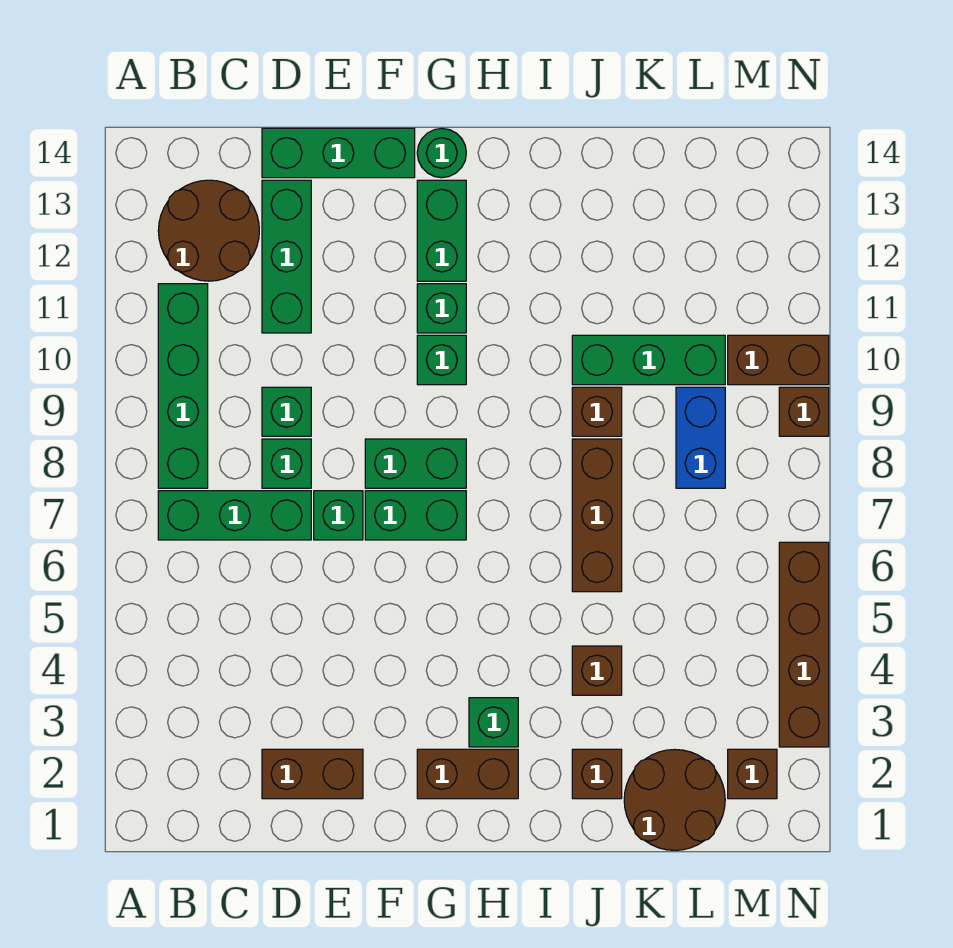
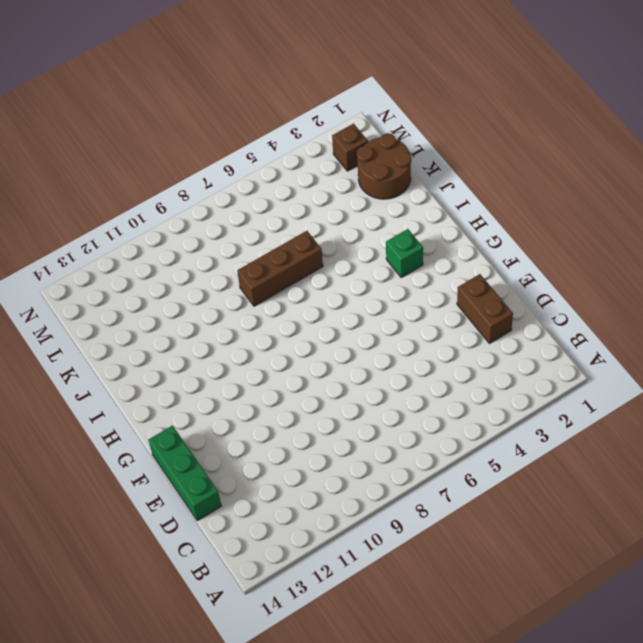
none -> green brick B7:D7 level 1
none -> green brick B8:B11 level 1
none -> brown round brick B12:C13 level 1

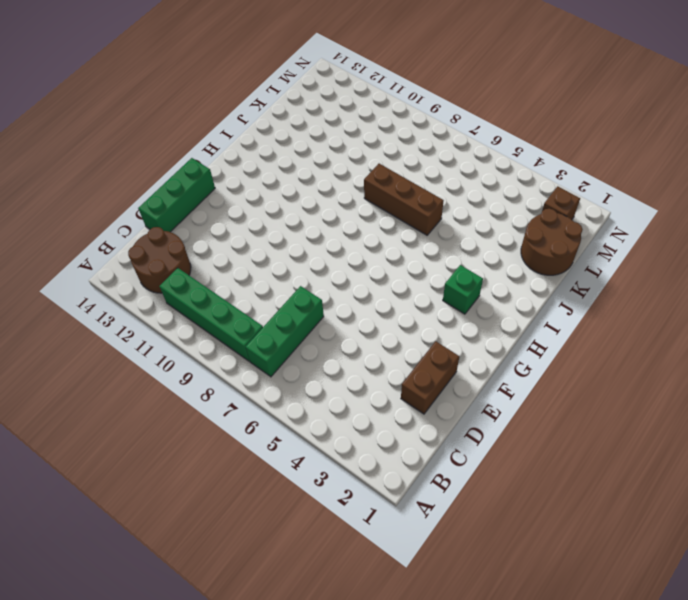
none -> green brick D8 level 1
none -> green brick D9 level 1
none -> green brick D11:D13 level 1

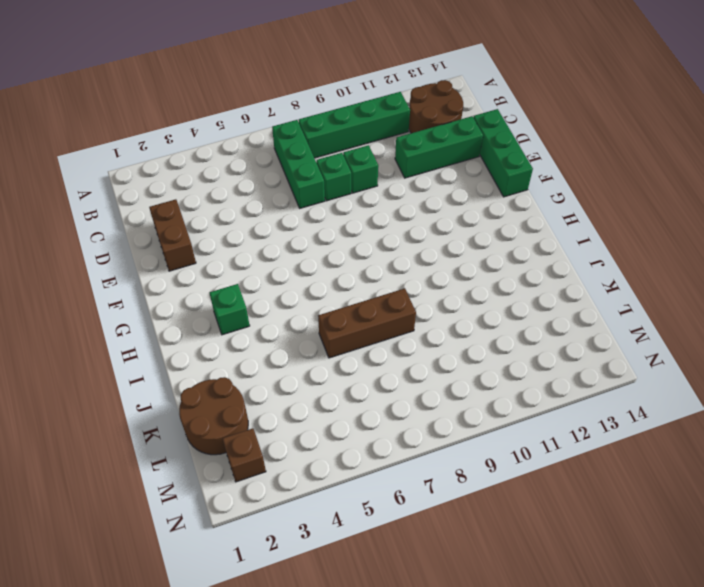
none -> green brick E7 level 1
none -> green brick F7:G7 level 1
none -> green brick F8:G8 level 1

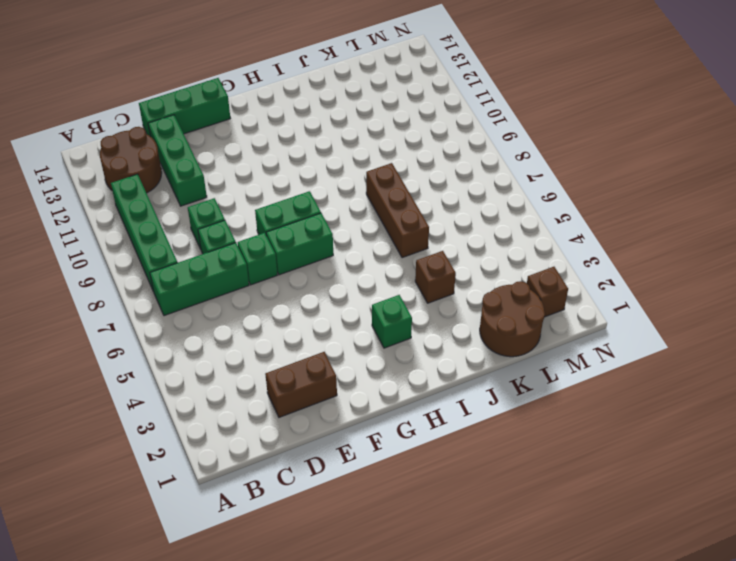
none -> brown brick G2:H2 level 1
none -> green brick G10 level 1
none -> green brick G11 level 1

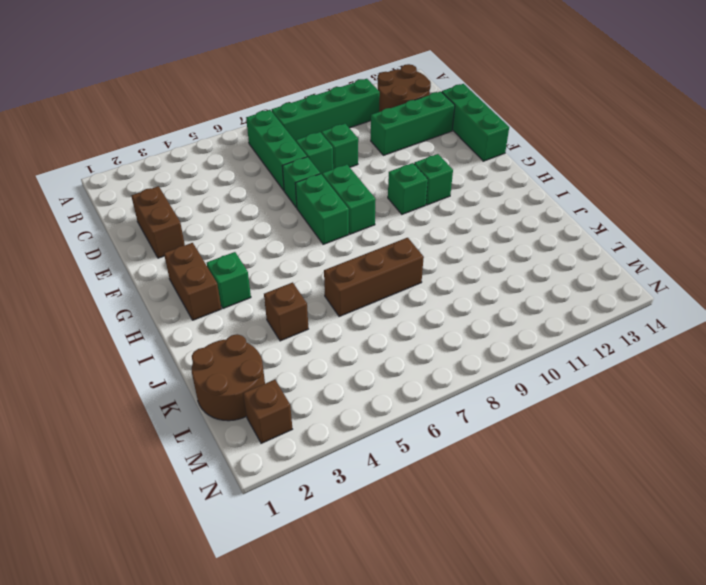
none -> green brick G12:G13 level 1
none -> green round brick G14 level 1
none -> brown brick J2 level 1

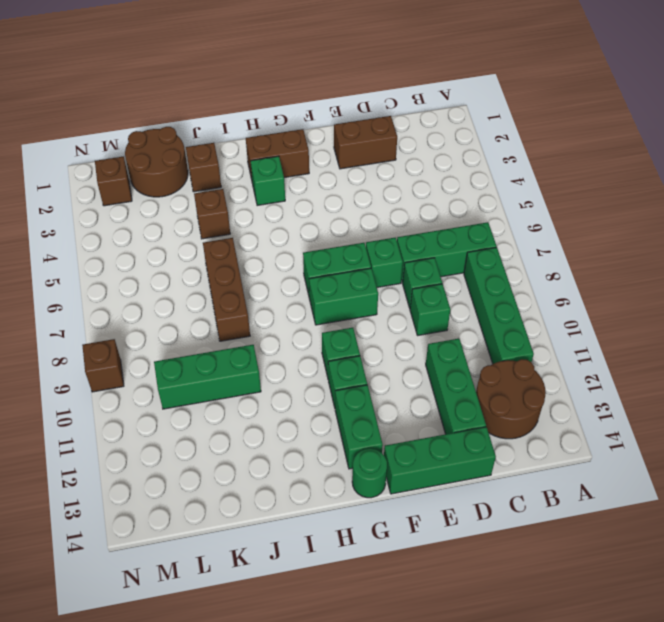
none -> brown brick J9 level 1
none -> blue brick L8:L9 level 1
none -> brown brick M10:N10 level 1

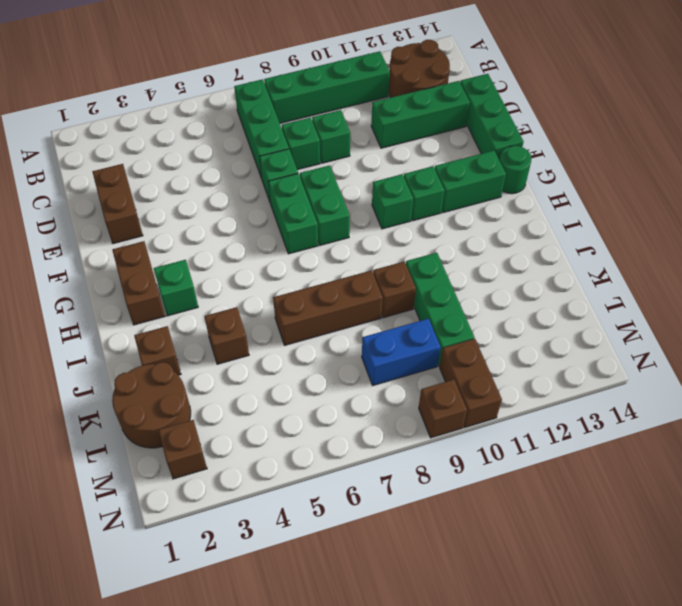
none -> brown brick N3:N6 level 1

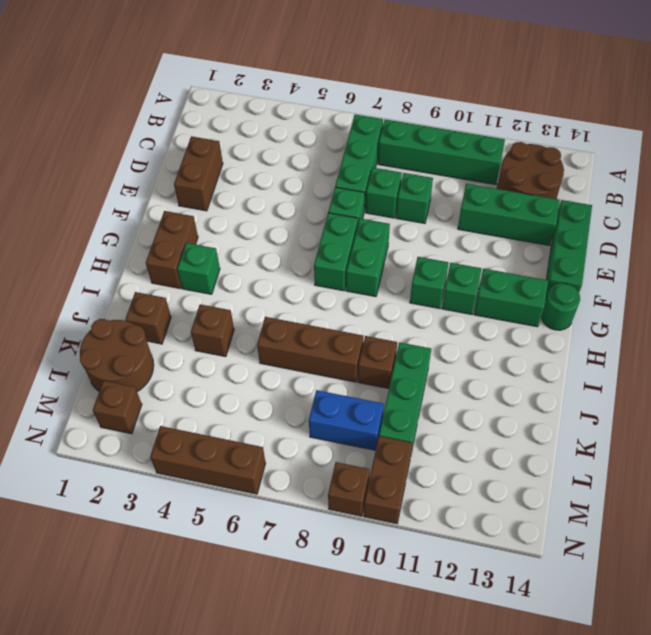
brown brick N4:N6 level 1 -> brown brick N3:N6 level 1

